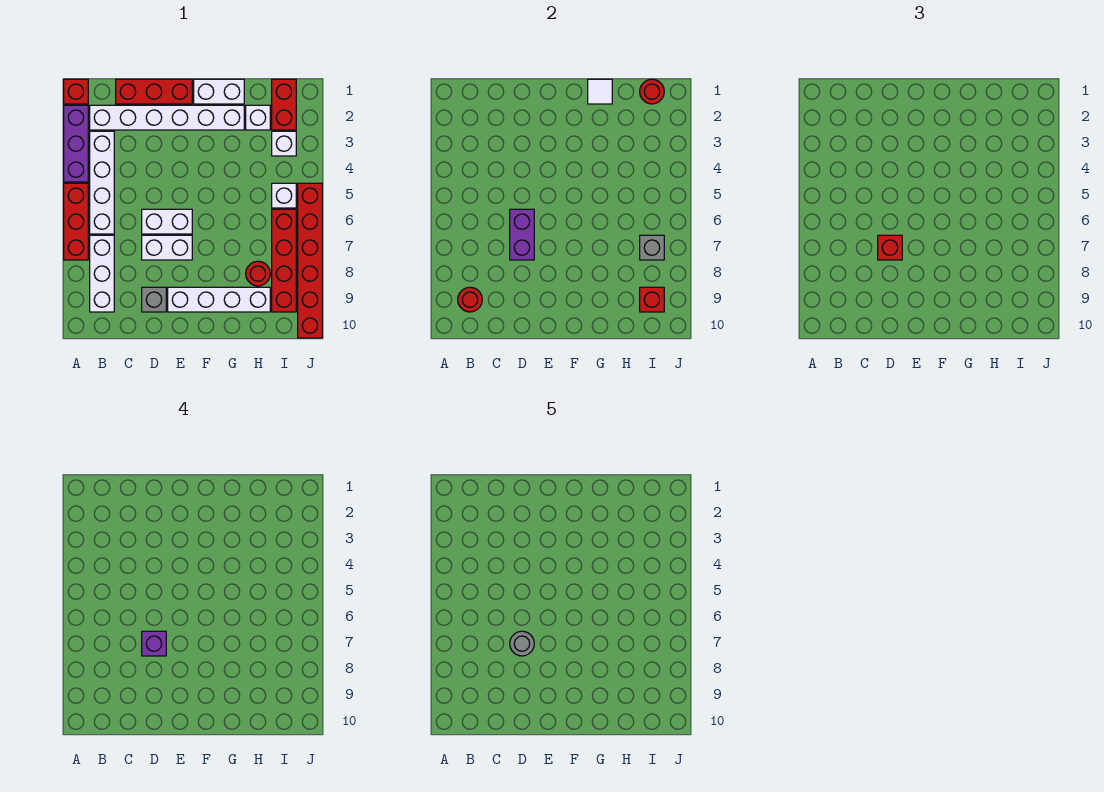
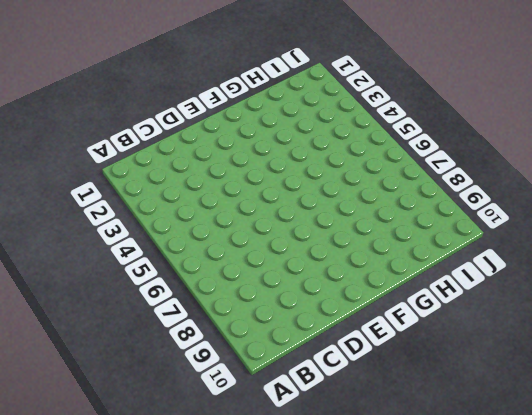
none -> red brick A1 level 1
none -> purple brick A2:A4 level 1
none -> red brick A5:A7 level 1

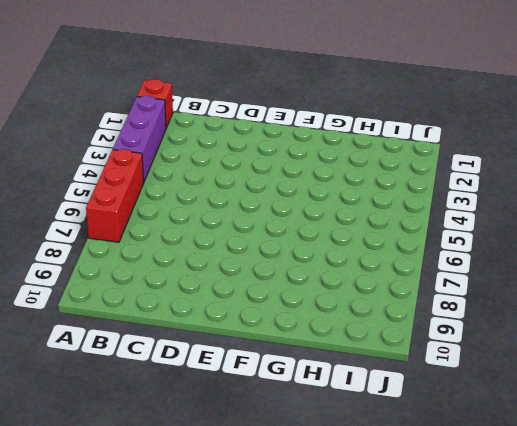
none -> white brick B2:G2 level 1
none -> white brick B3:B6 level 1
none -> white brick B7:B9 level 1

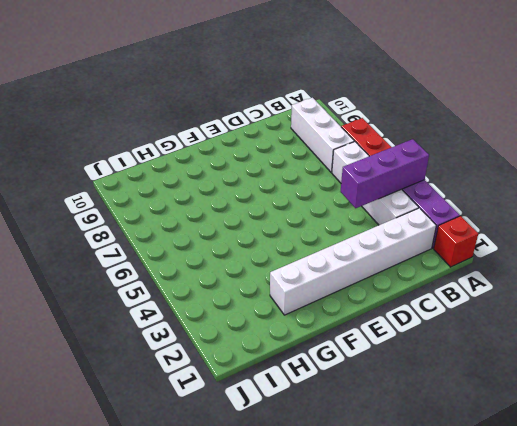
purple brick A4:C4 level 2 -> none
none -> red brick C1:E1 level 1
none -> white brick D6:E6 level 1
none -> white brick D7:E7 level 1

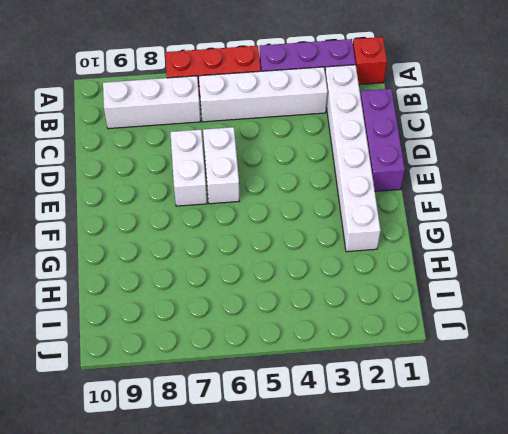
purple brick C1:E1 level 1 -> red brick C1:E1 level 1
none -> grey brick D9 level 1
none -> white brick E9:H9 level 1
none -> white brick F1:G1 level 1

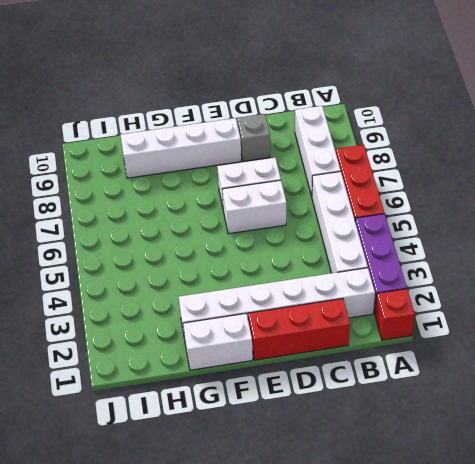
none -> white brick H2 level 1
none -> red round brick H8 level 1
none -> red brick I1:I2 level 1

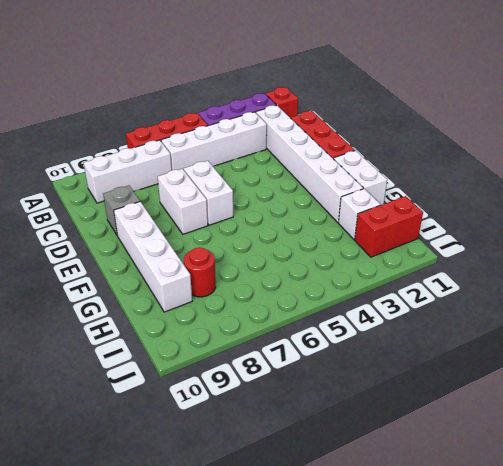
none -> white brick I3 level 1
none -> white brick I5 level 1
none -> red brick I6:I9 level 1

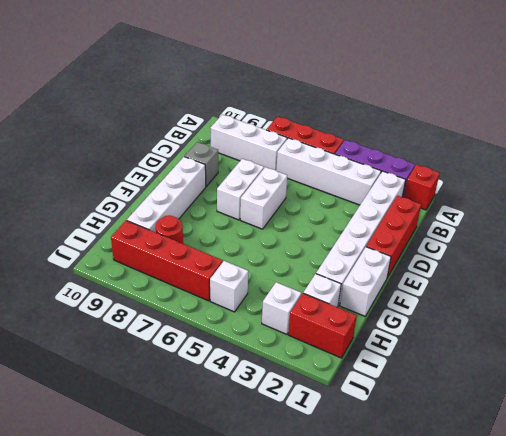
none -> red brick J5:J10 level 1
none -> red round brick B9 level 2
none -> purple brick D6:D7 level 2

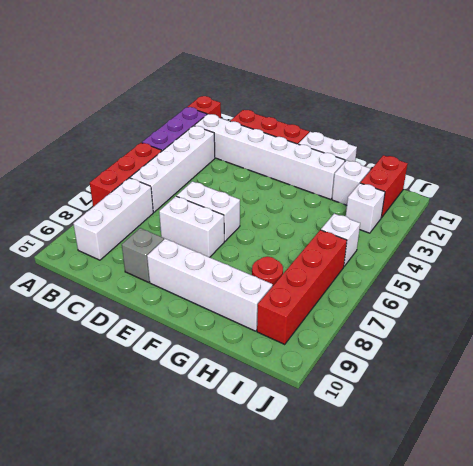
none -> red brick J5:J10 level 1
none -> red round brick B9 level 2
none -> purple brick D6:D7 level 2

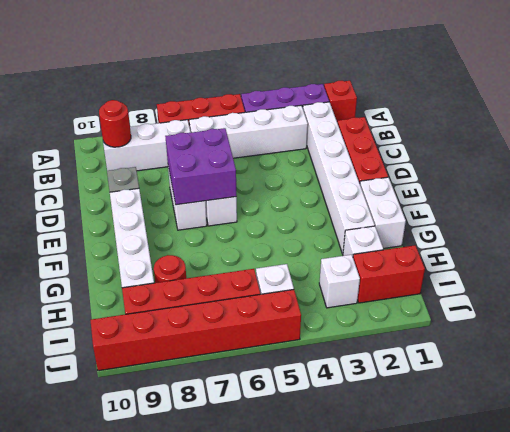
purple brick D6:E7 level 2 -> purple brick D6:D7 level 2
none -> white tile G1 level 2
none -> red round brick I1 level 2
none -> grey brick I7 level 2

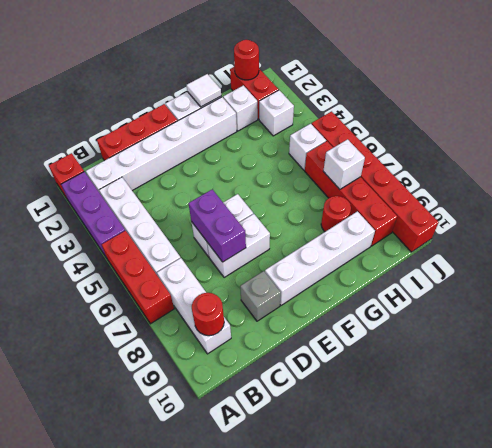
white brick I7 level 2 -> grey brick I7 level 2
none -> red brick I9 level 2
none -> red brick D7 level 3
none -> purple brick D7 level 4

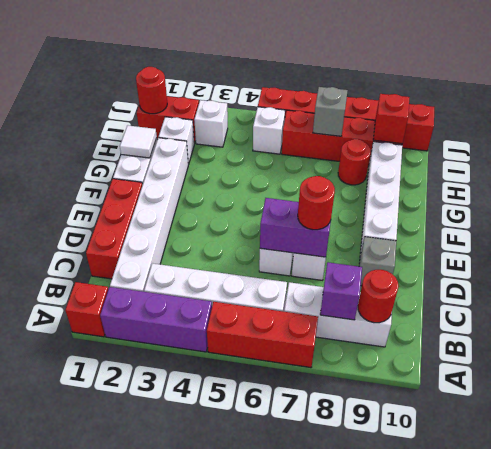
purple brick B8 level 2 -> purple brick D7 level 4
red round brick D7 level 3 -> red brick D7 level 3
none -> grey round brick D7 level 5

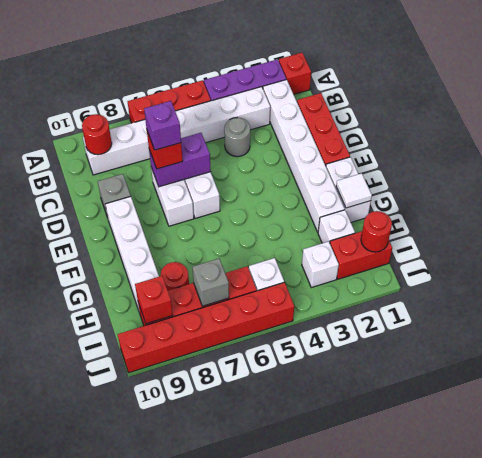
grey round brick C4 level 1 -> grey round brick D7 level 5

